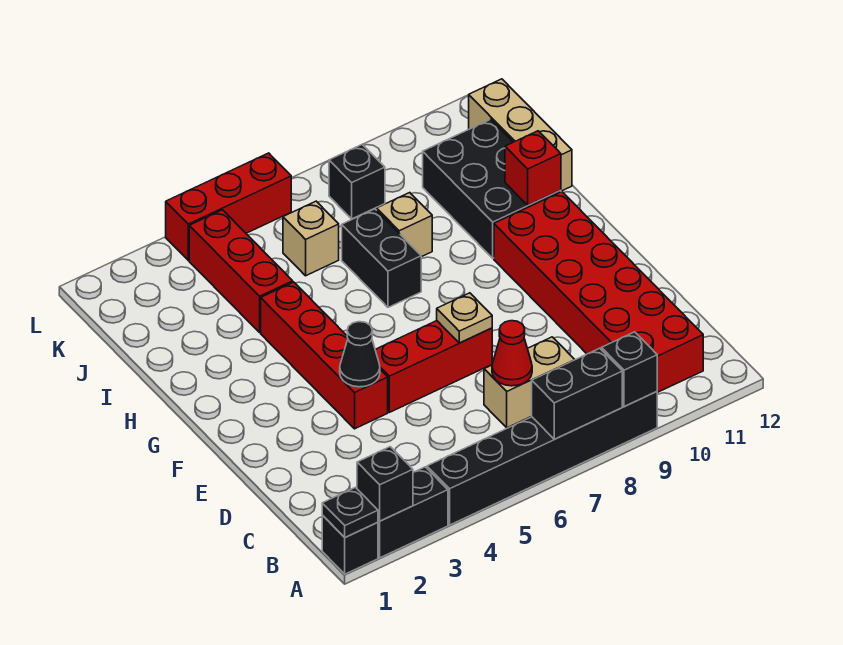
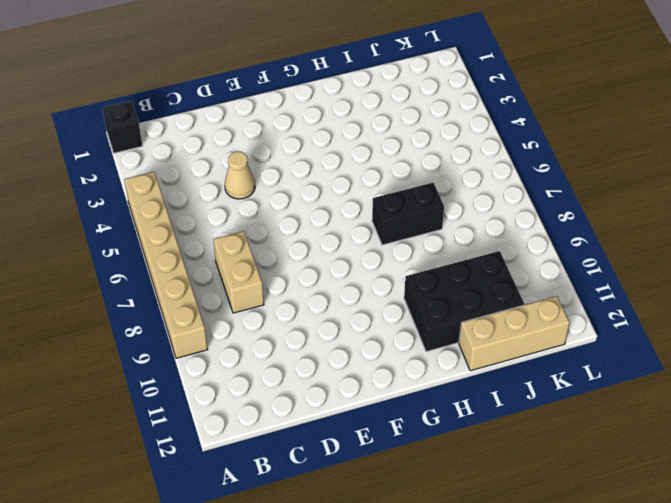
tan brick A4:A9 level 1 -> black brick A4:A9 level 1
tan cone D4 level 1 -> none
none -> black brick A2:A3 level 1
none -> red brick B10:G11 level 1
none -> red brick E4:H4 level 1

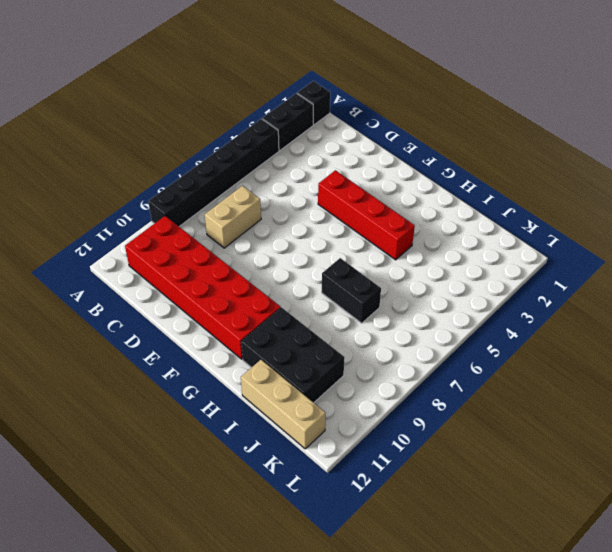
none -> red brick E5:E7 level 1
none -> red brick I4:K4 level 1
none -> tan brick I8 level 1

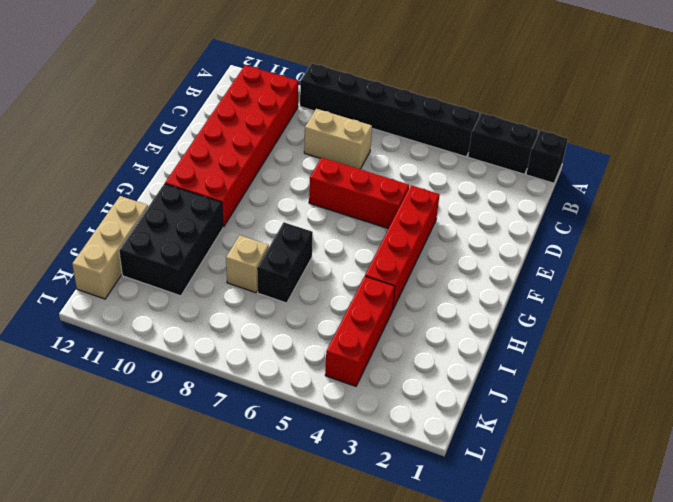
none -> tan brick J6 level 1
none -> black brick K8 level 1
none -> red brick L4:L6 level 1

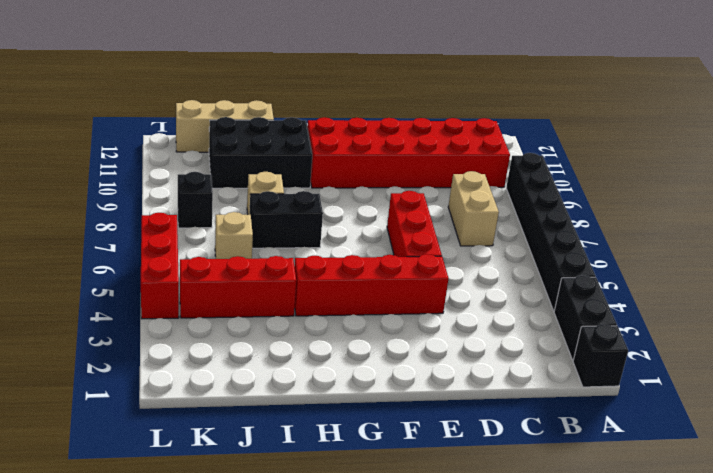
none -> black plate A1 level 2
none -> black brick A2 level 2
none -> black brick A7:A8 level 2

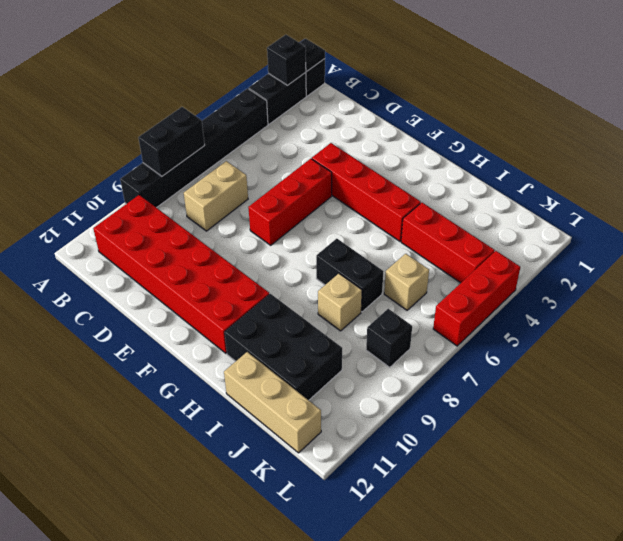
none -> black brick A9 level 2
none -> red cone C7 level 2
none -> black cone E4 level 2

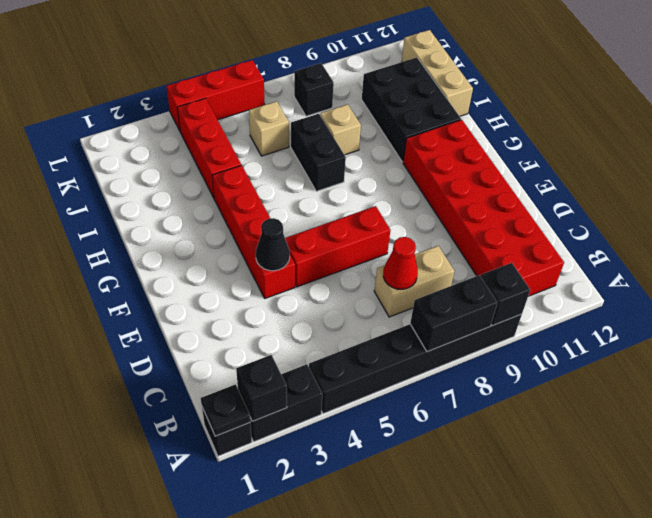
none -> tan plate E7 level 2
none -> red brick H11 level 2

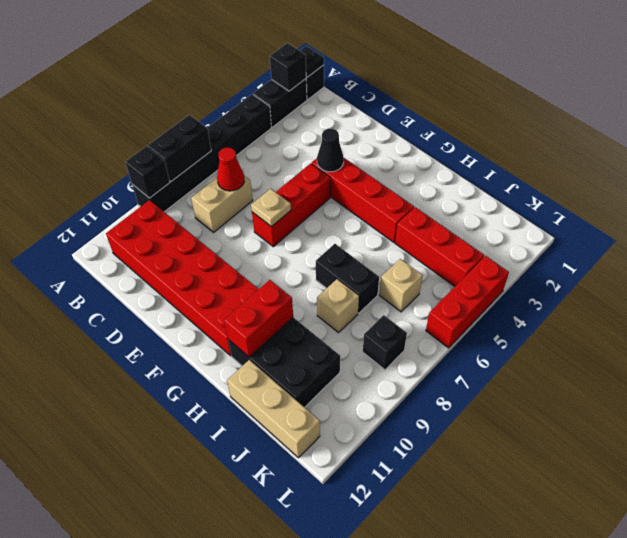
red brick H10:H11 level 2 -> red brick H11 level 2

